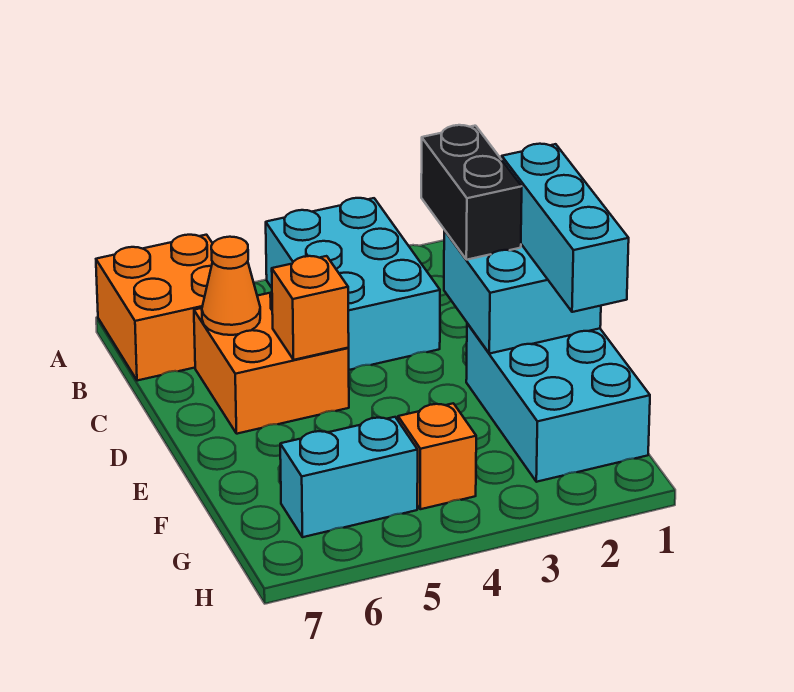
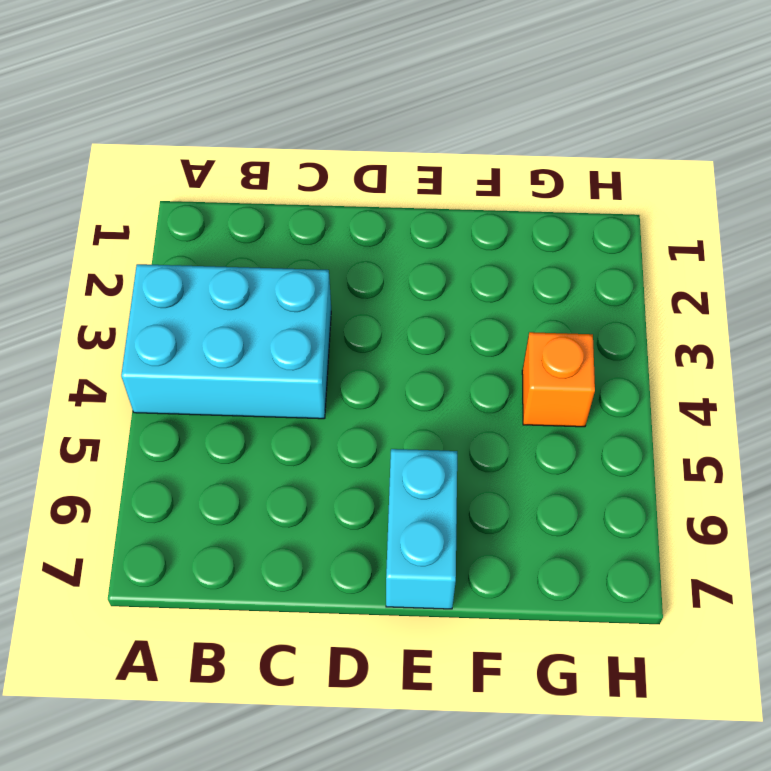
cyan brick E6:E7 level 1 -> cyan brick G5:G6 level 1
none -> orange brick A6:B7 level 1
none -> orange brick C5:D6 level 1

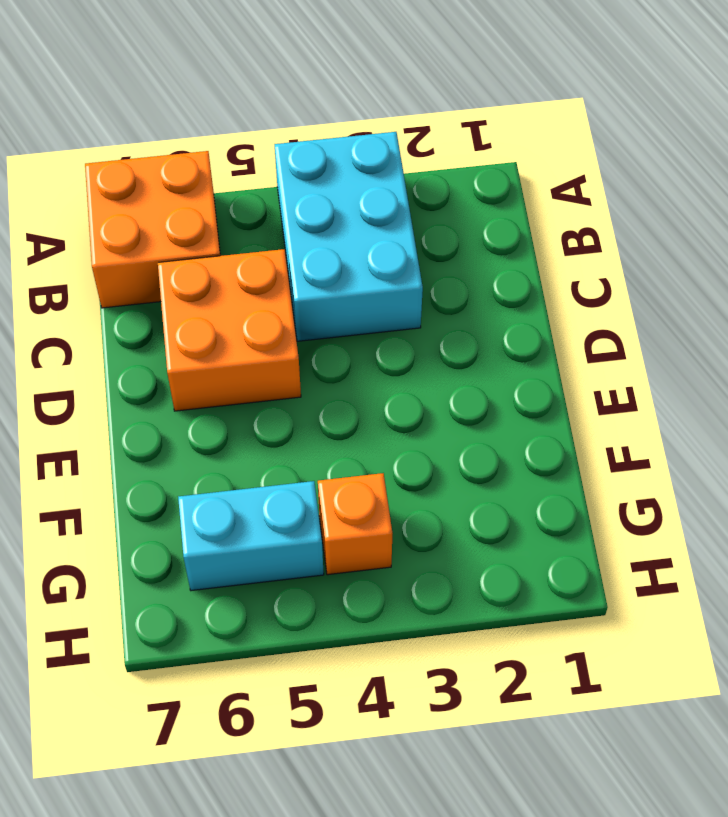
none -> cyan brick E1:G2 level 1
none -> orange cone C6 level 2

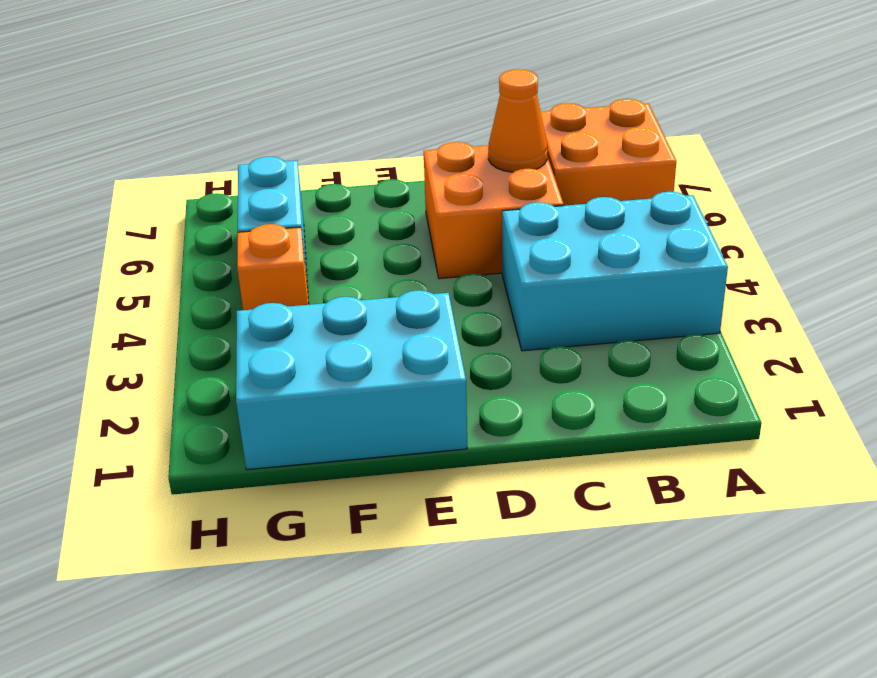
none -> cyan brick D1:E2 level 2
none -> orange brick D5 level 2

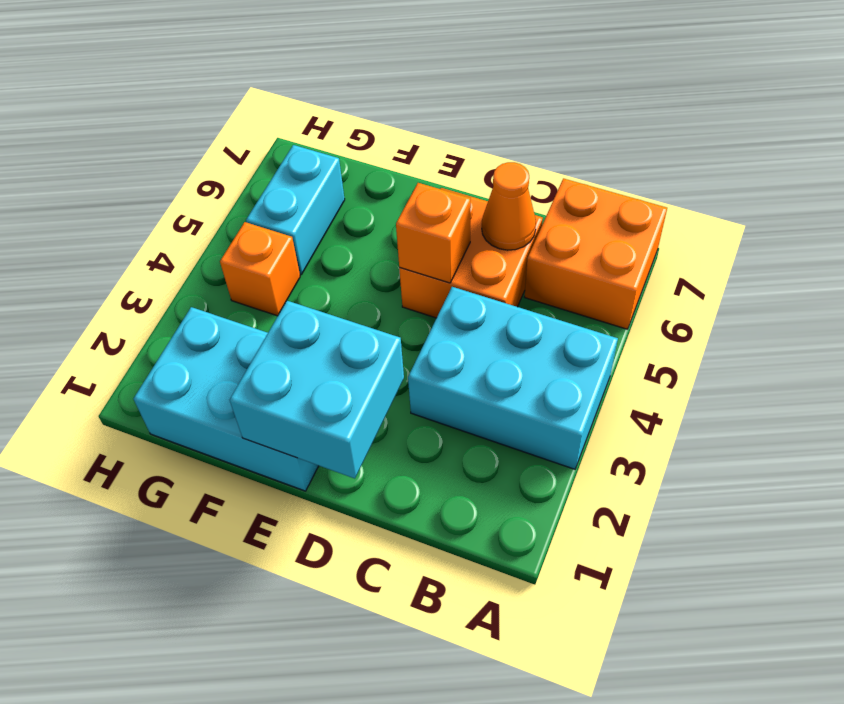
none -> black brick C2:D2 level 3
none -> cyan brick D1:F1 level 3

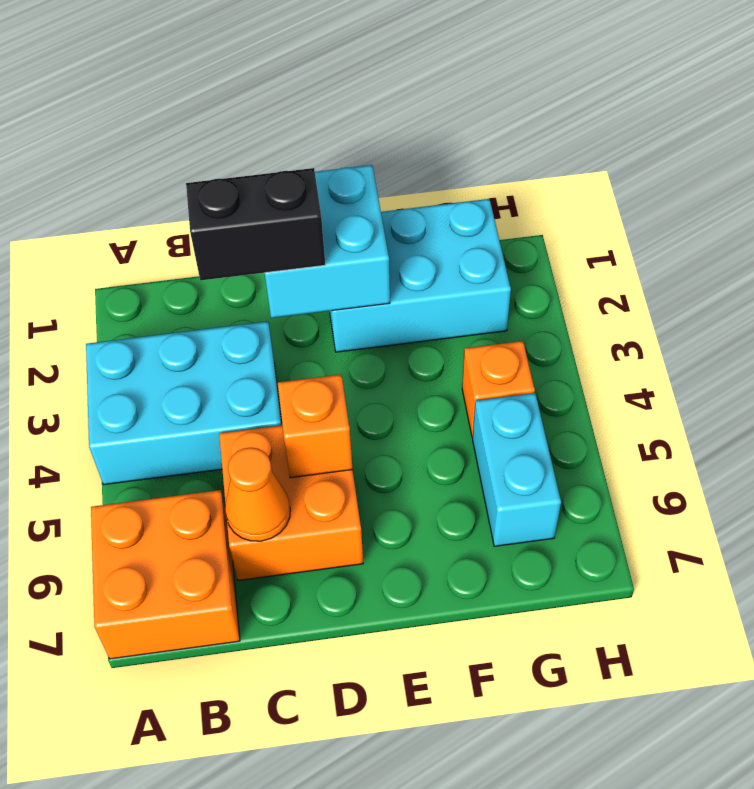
none -> cyan brick D1:F1 level 3

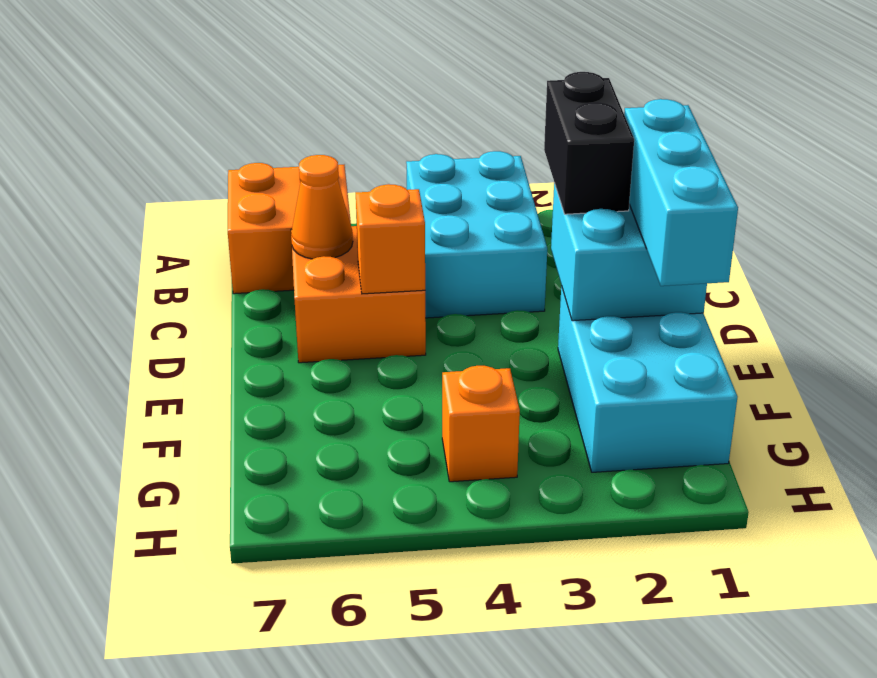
none -> cyan brick G5:G6 level 1

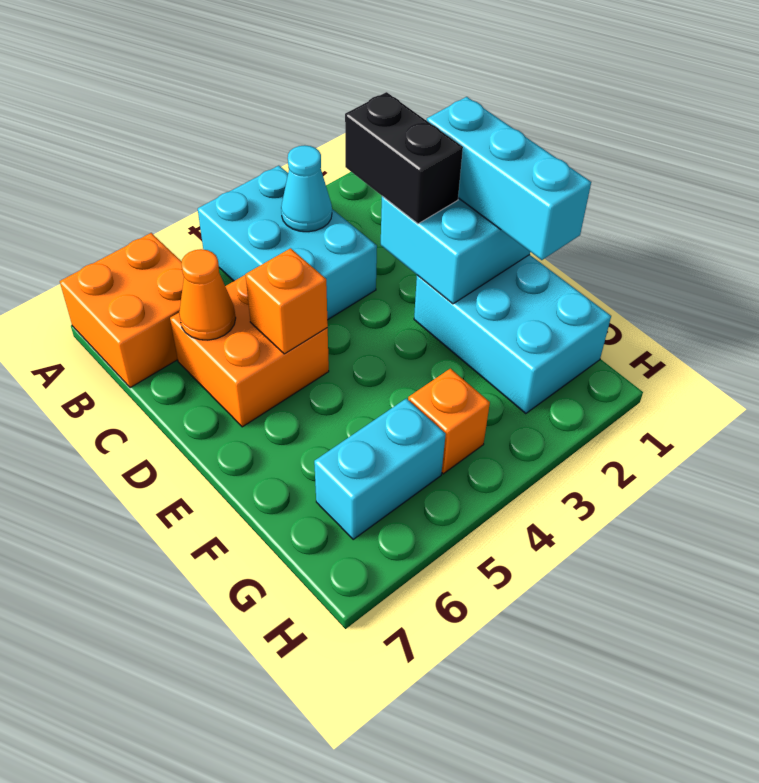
cyan cone B3 level 2 -> none

